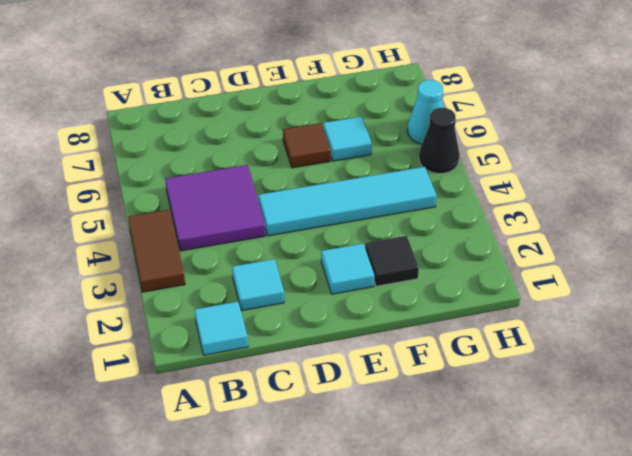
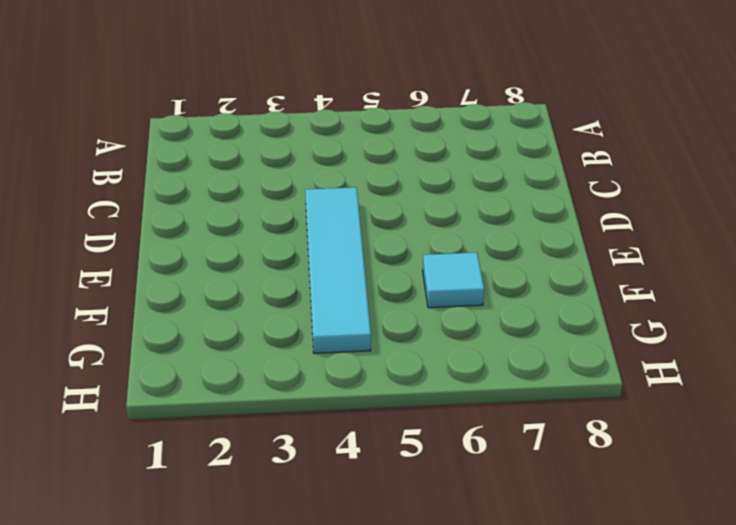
none -> brown tile A3:A4 level 1
none -> cyan tile B1 level 1

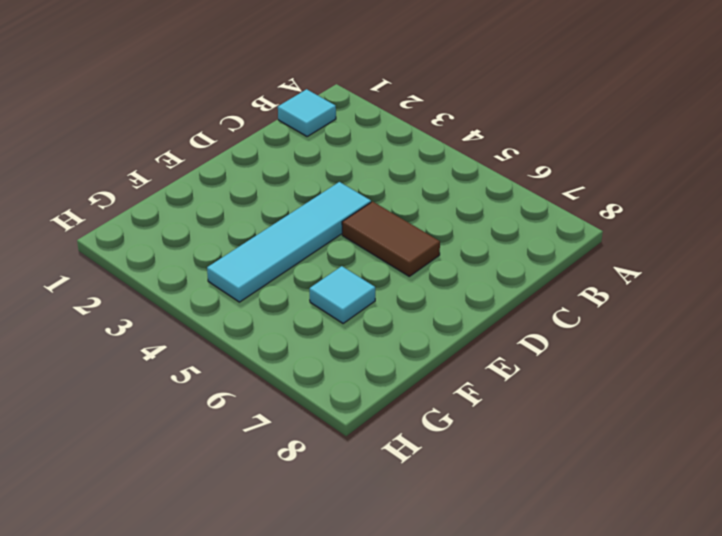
brown tile D5:D6 level 1 -> brown tile A3:A4 level 1
none -> purple tile B4:C5 level 1
none -> cyan tile C2 level 1

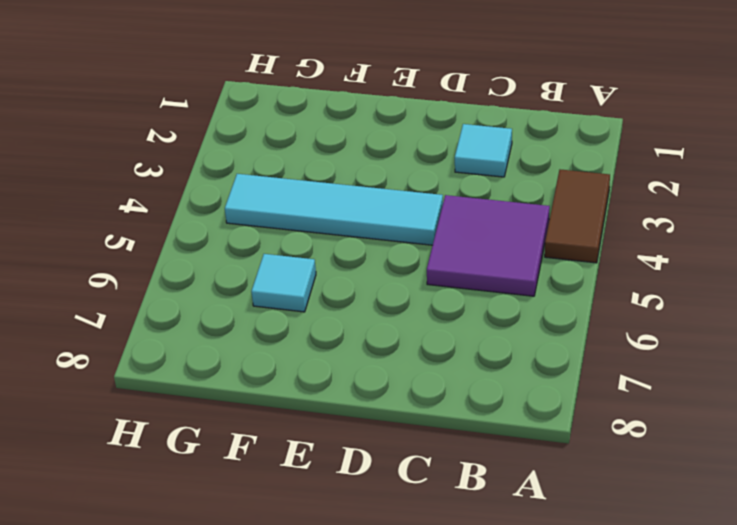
none -> cyan tile B1 level 1
none -> cyan tile E2 level 1

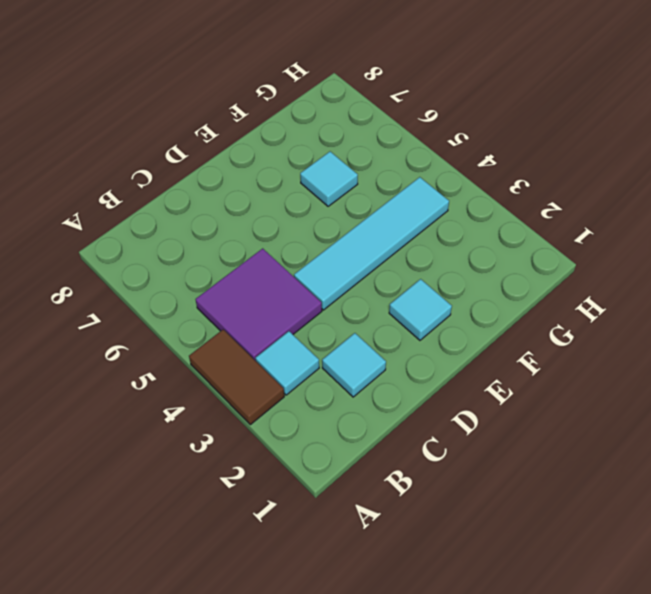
cyan tile B3 level 1 -> cyan tile B1 level 1
none -> brown tile E6 level 1
none -> black tile F2 level 1

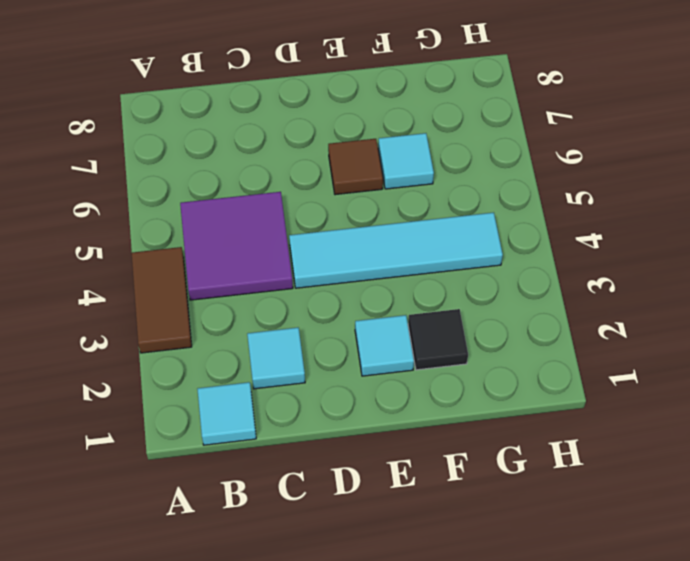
none -> black cone H5 level 1
none -> cyan cone H6 level 1

